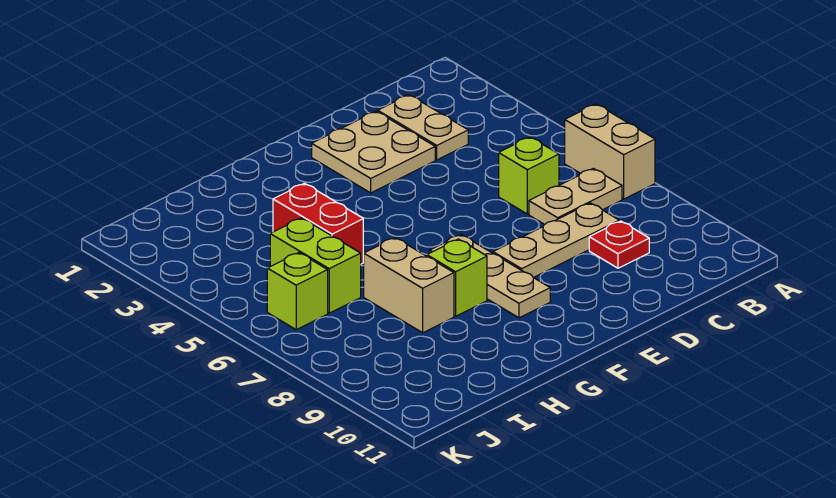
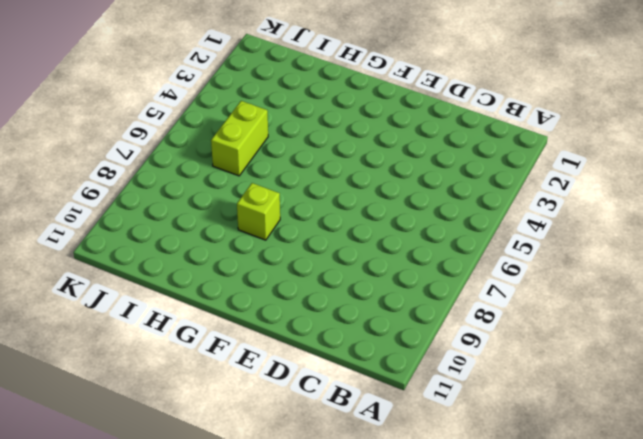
none -> tan brick A6:A7 level 1
none -> tan plate B7:C7 level 1
none -> tan plate C2:C3 level 1

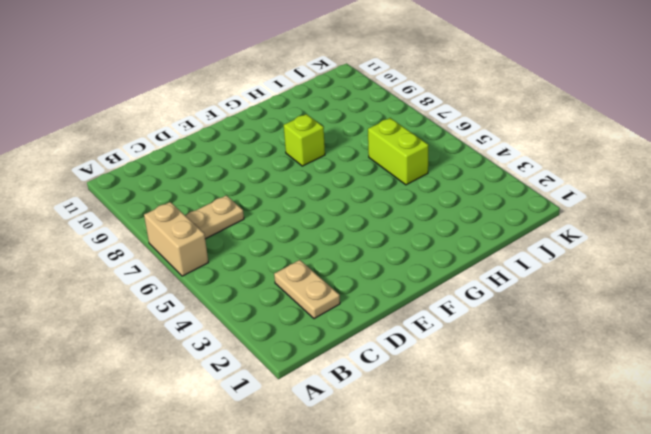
none -> lime brick C6 level 1
none -> tan plate C8:E8 level 1
none -> red plate C9 level 1

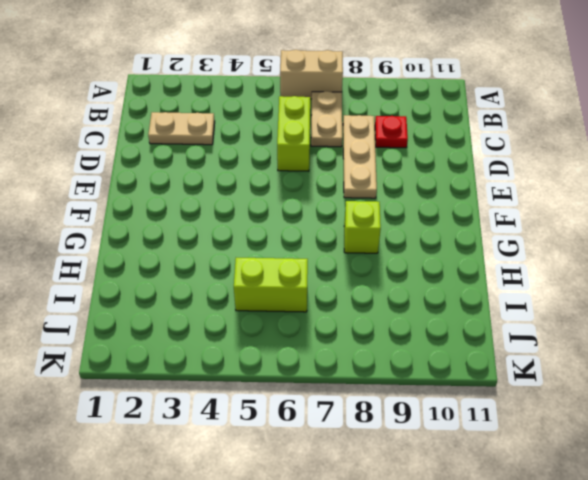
lime brick C6:D6 level 1 -> lime brick C6 level 1
none -> tan plate D2:E3 level 1
none -> tan plate F7:F9 level 1
none -> red brick H4:H5 level 1

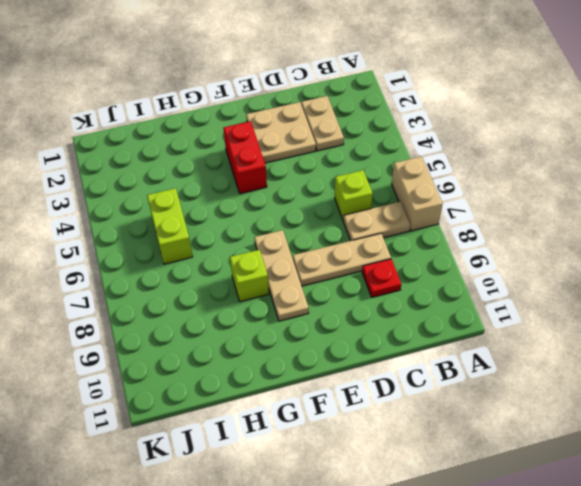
red brick F3:F4 level 1 -> red brick H4:H5 level 1
none -> tan brick H7:H8 level 1
none -> lime brick J6 level 1

